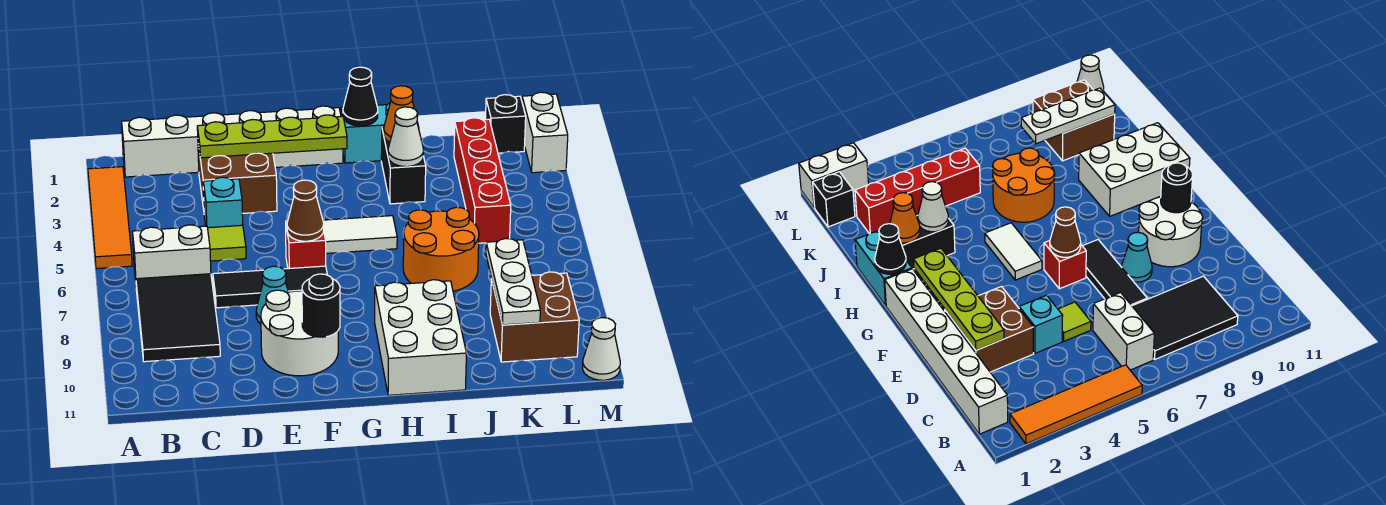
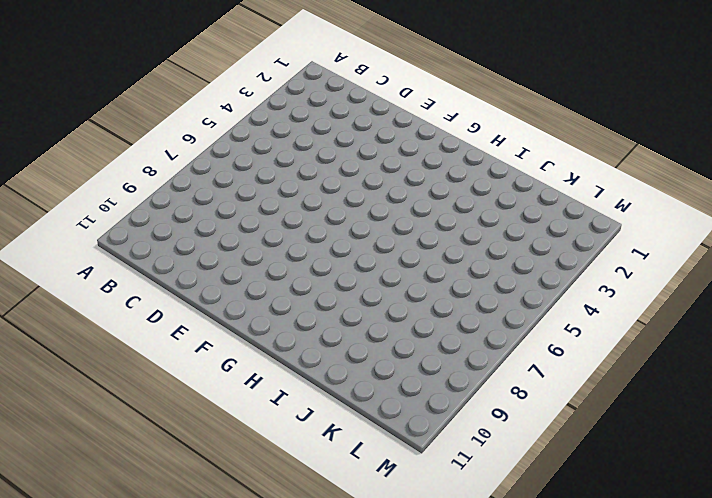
none -> orange tile A2:A5 level 1
none -> white brick B1:G1 level 1
none -> white brick B6:C6 level 1

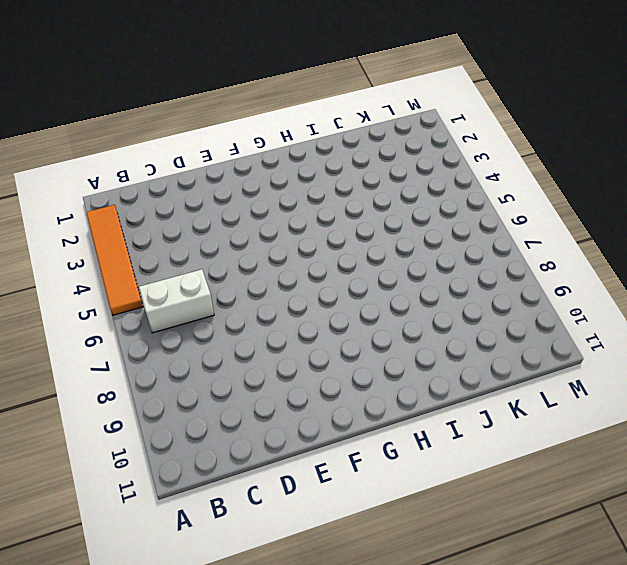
none -> white brick B1:G1 level 1
none -> black tile B7:C9 level 1
none -> brown brick D2:E3 level 1

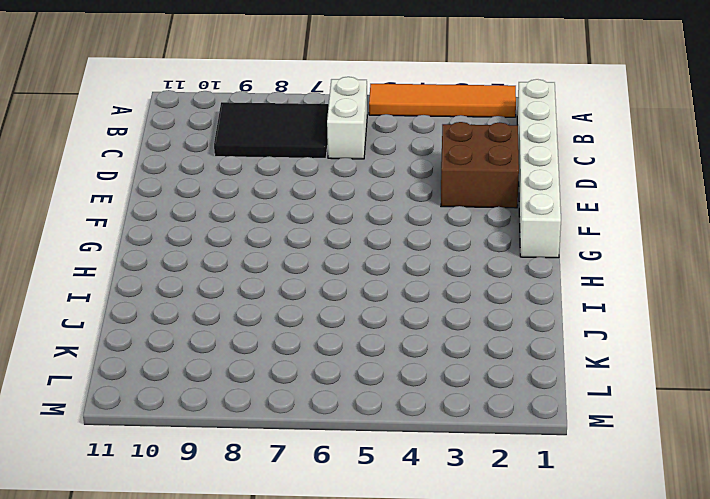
none -> cyan brick D4 level 1
none -> lime tile D5 level 1
none -> black tile D7:F7 level 1

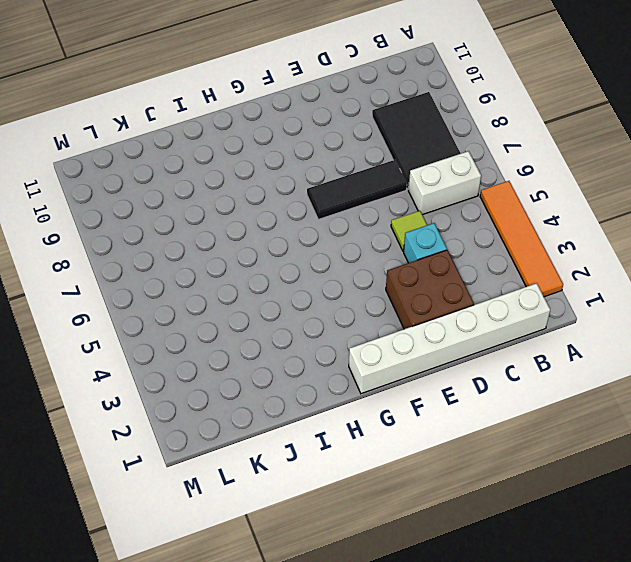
none -> cyan cone E8 level 1
none -> white round brick E9:F10 level 1
none -> red brick F6 level 1

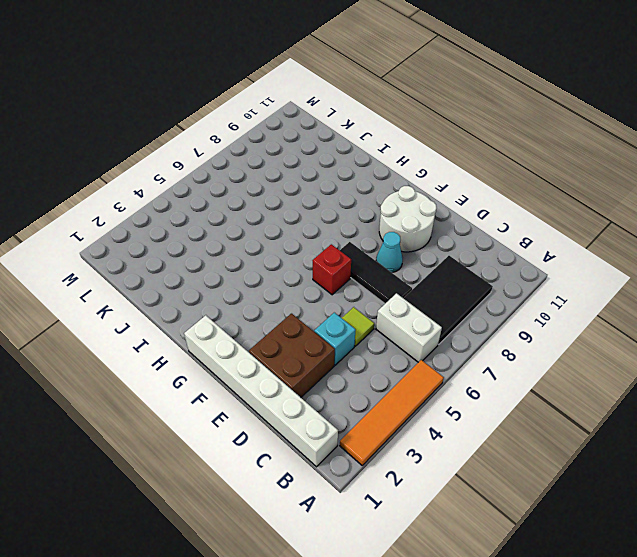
none -> white tile G5:H5 level 1
none -> cyan brick H1:I1 level 1
none -> white brick H9:I11 level 1

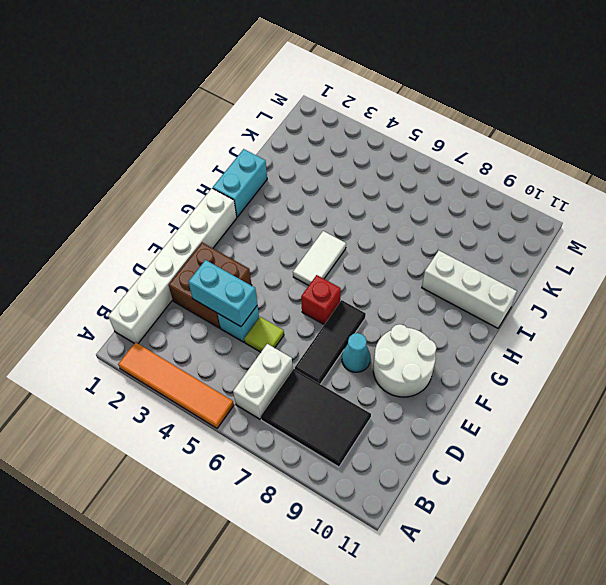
cyan brick D3:D4 level 2 -> none
white brick I9:I11 level 1 -> white brick H9:I11 level 1
none -> black brick I2:I3 level 1
none -> orange round brick I6:J7 level 1
none -> red brick K2:K5 level 1

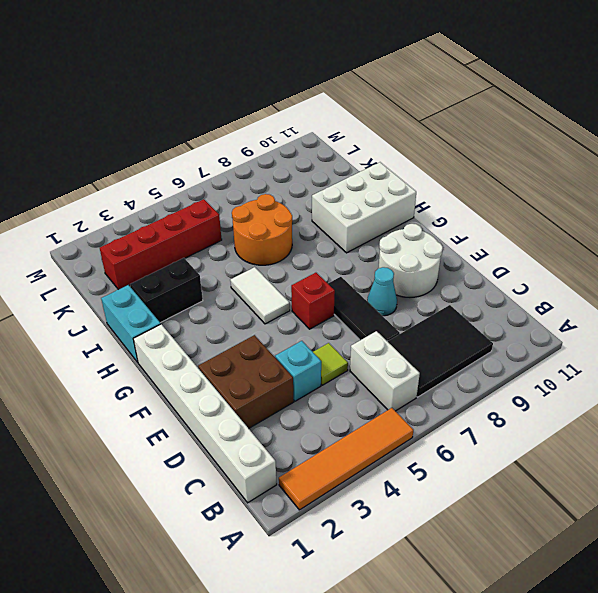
none -> brown brick K9:L10 level 1
none -> black brick L1 level 1
none -> white brick M1:M2 level 1

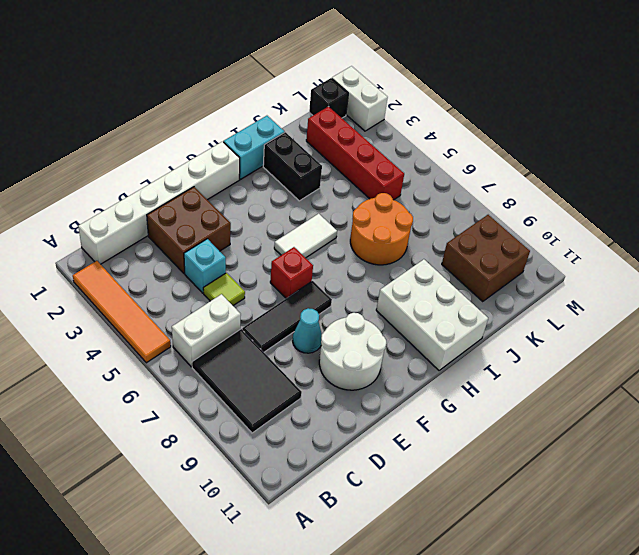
none -> white cone M11 level 1
none -> lime plate D2:G2 level 2
none -> brown cone F6 level 2

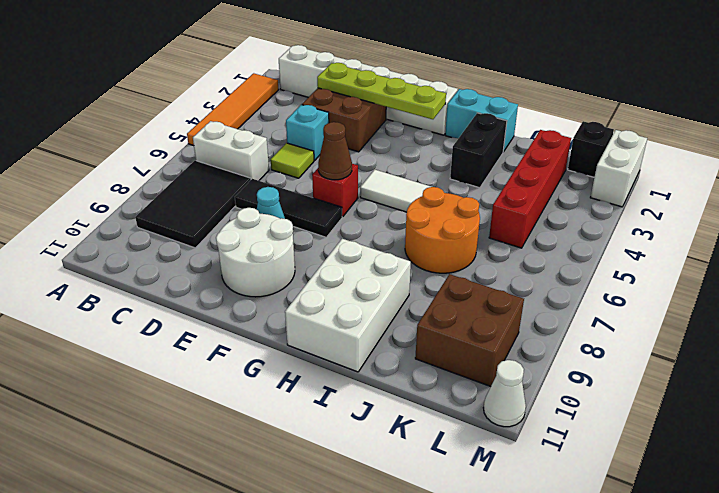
none -> black round brick F10 level 2
none -> black cone H1 level 2
none -> orange cone I2 level 2

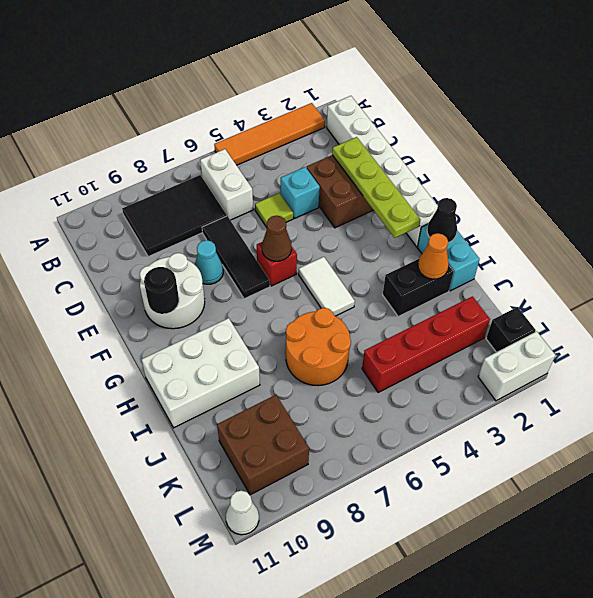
none -> white cone I3 level 2
none -> white plate K8:K10 level 2

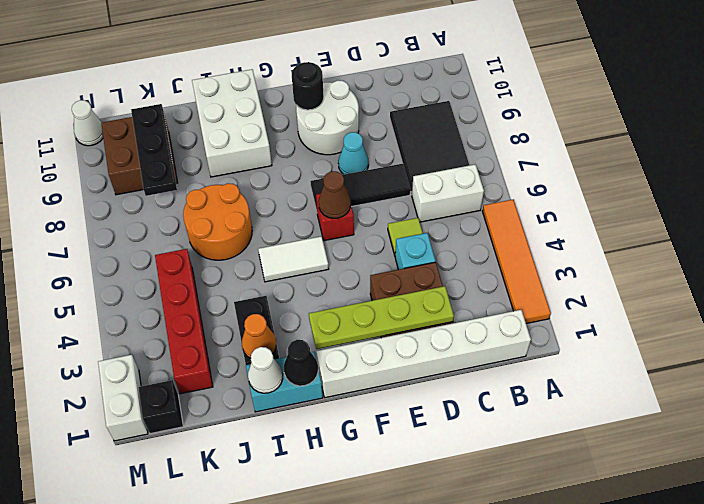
white cone I1 level 2 -> white cone I3 level 2
black plate K8:K10 level 2 -> white plate K8:K10 level 2

